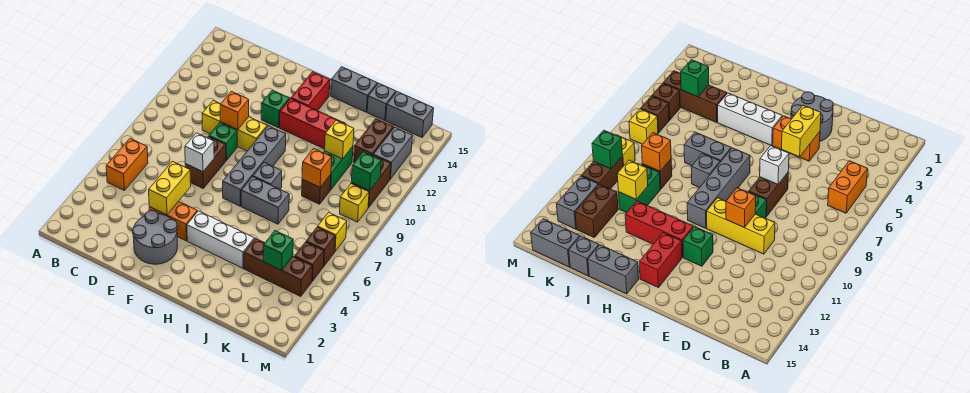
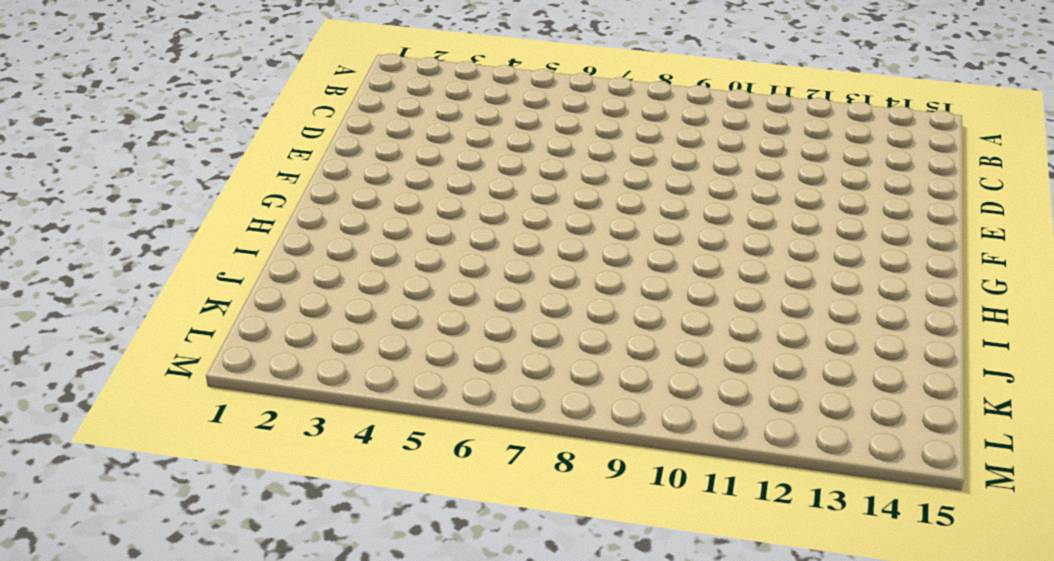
none -> orange brick B5:B6 level 1
none -> yellow brick D10:F10 level 1
none -> grey round brick E2:F3 level 1
none -> orange brick E4:F4 level 1

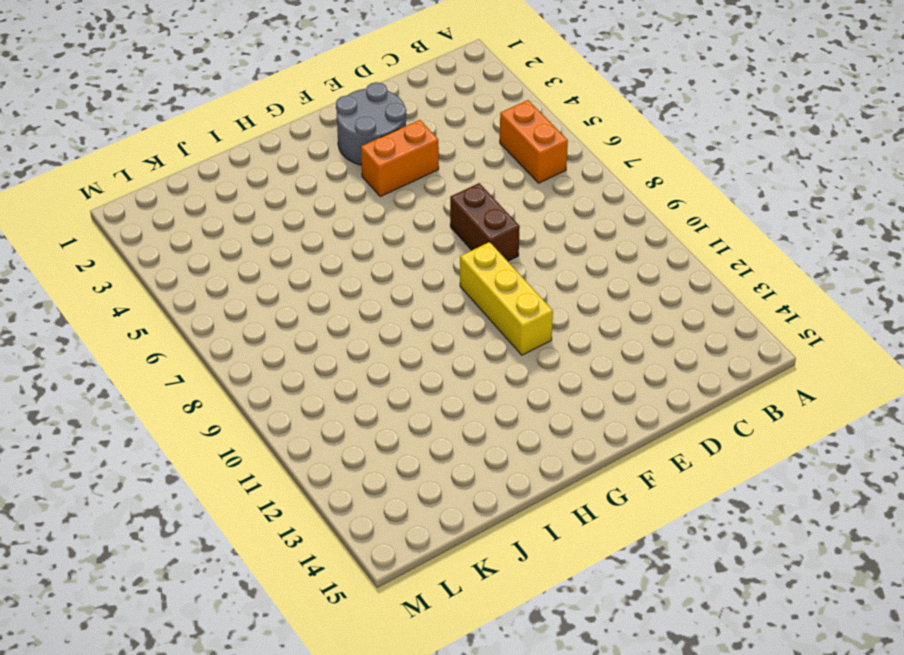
yellow brick F9:F11 level 1 -> yellow brick D10:F10 level 1
none -> green brick E9 level 1
none -> green brick F12 level 1
none -> white brick G4:I4 level 1
none -> grey brick G7:G10 level 1

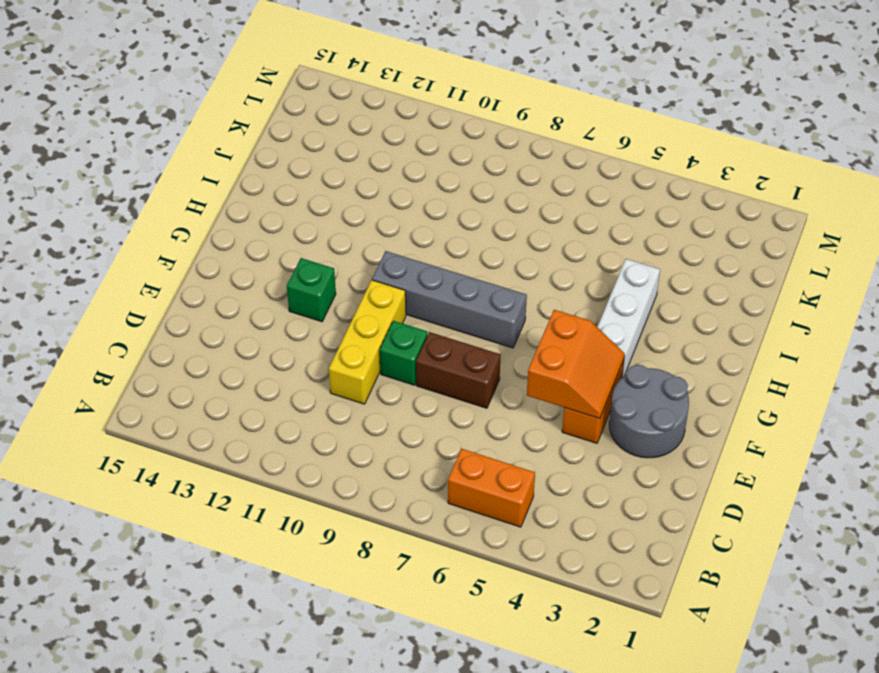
orange slope E4:F5 level 2 top 5 -> yellow brick E4:E5 level 2
none -> red brick G12:I12 level 1
none -> red brick G13:G14 level 1
none -> grey brick H7:I7 level 1
none -> grey brick H8 level 1

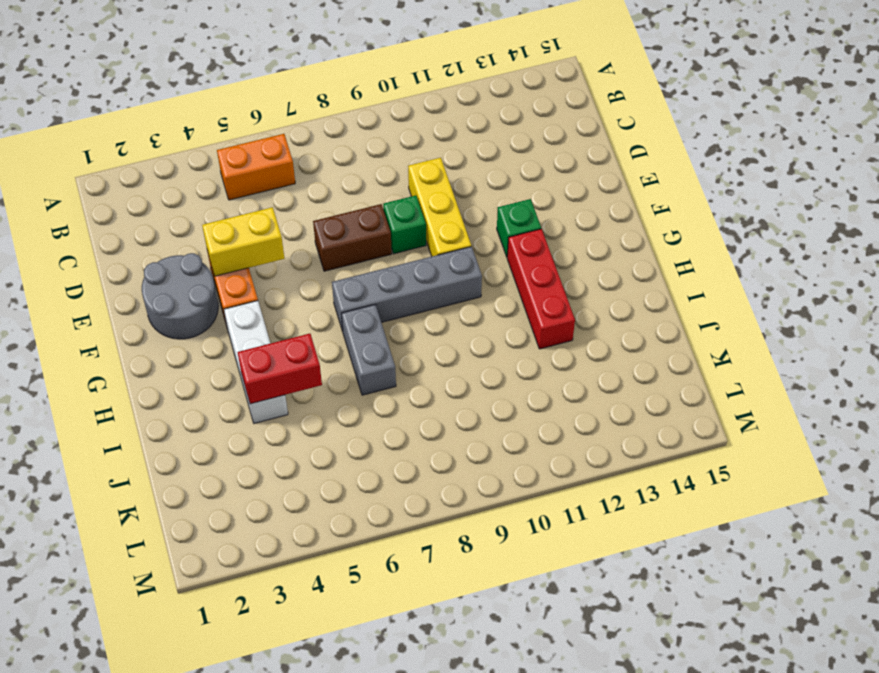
red brick I4:I5 level 2 -> red brick G13:G14 level 1
none -> grey brick H8 level 1
none -> grey brick H15:I15 level 1
none -> brown brick J4:L4 level 1
none -> brown brick J9 level 1

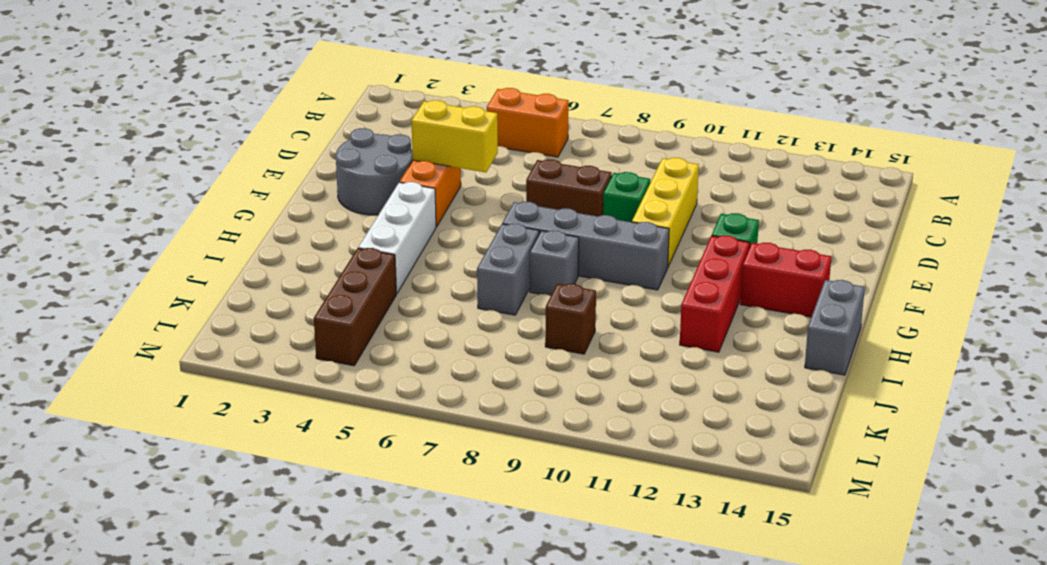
none -> green brick J10:J11 level 1
none -> grey brick J15 level 1
none -> brown brick K12:K13 level 1
none -> grey brick K15:L15 level 1

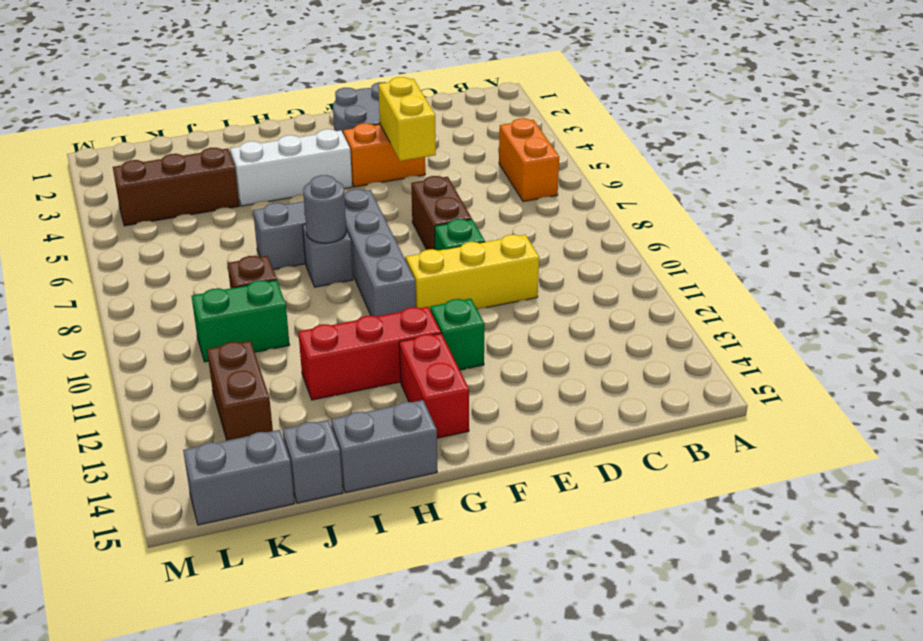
grey round brick H8 level 2 -> none
green brick J10:K10 level 1 -> green brick J10:J11 level 1
none -> brown brick L5 level 1
none -> brown brick L6 level 1
none -> yellow brick L7 level 1
none -> yellow brick L9 level 1

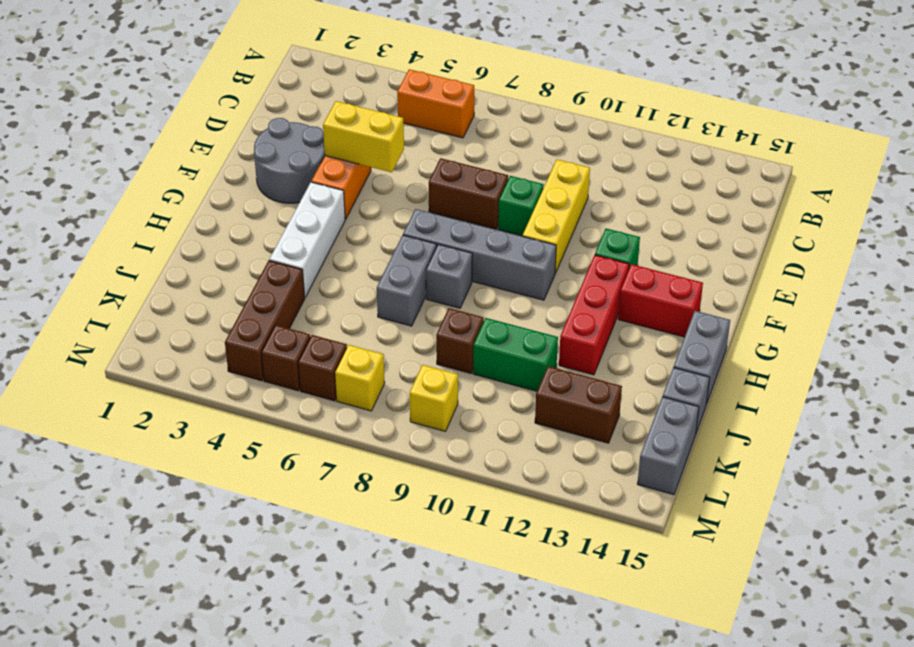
none -> brown brick L10:L11 level 1
none -> grey brick L12:L13 level 1
none -> white brick E7 level 2
none -> orange brick E10 level 2

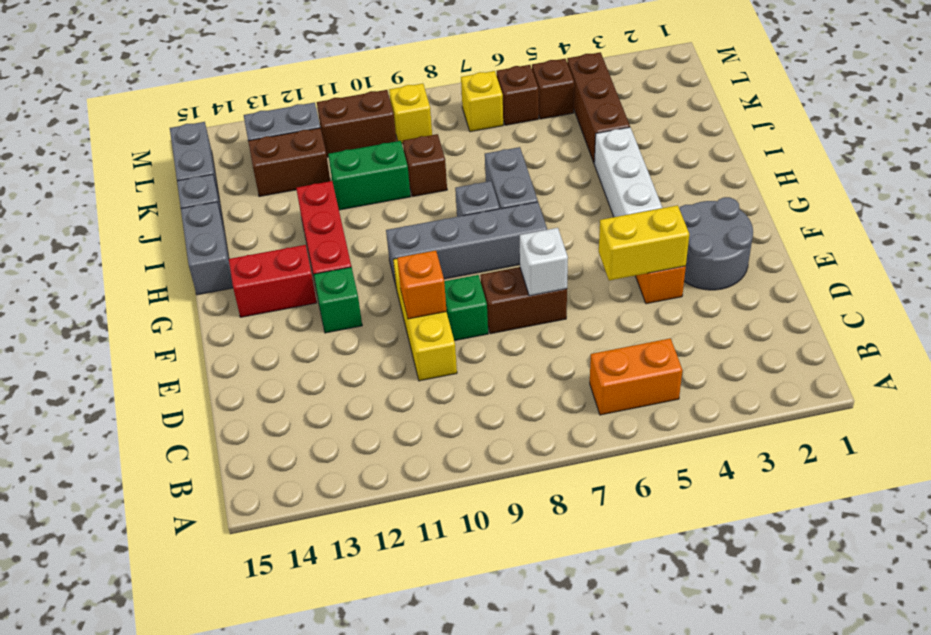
none -> orange brick J9 level 2
none -> yellow brick J11 level 2
none -> green brick K4 level 2
none -> green brick L10 level 2

